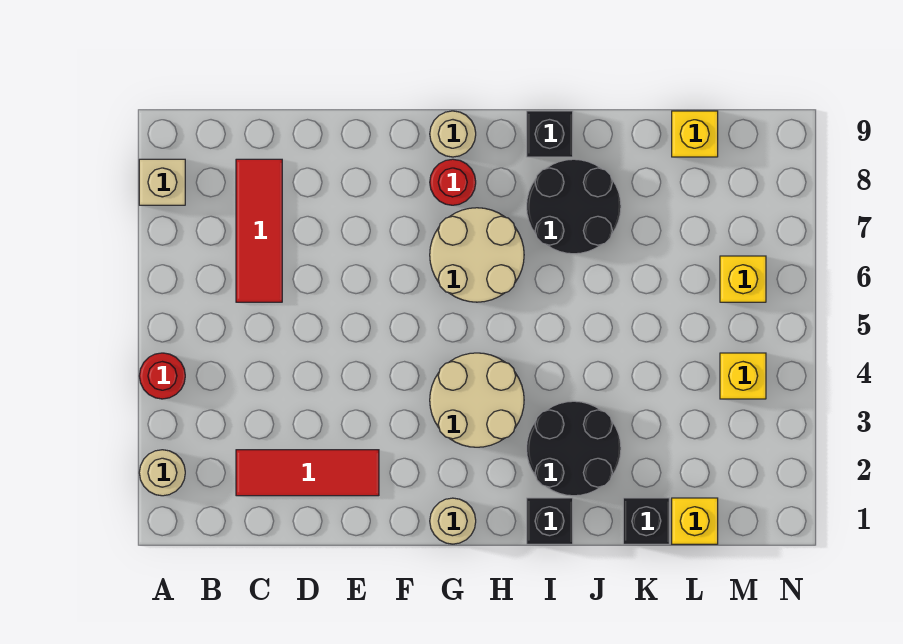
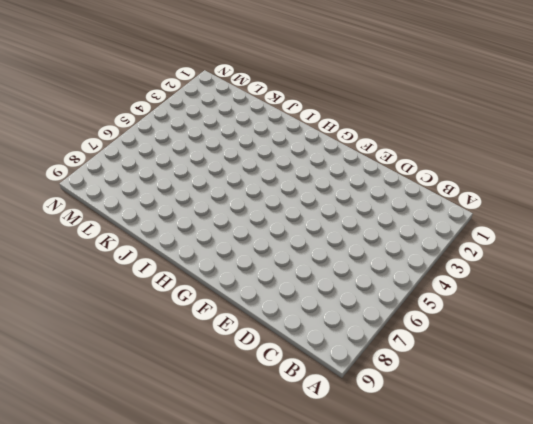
none -> tan round brick A2 level 1
none -> red round brick A4 level 1
none -> tan brick A8 level 1

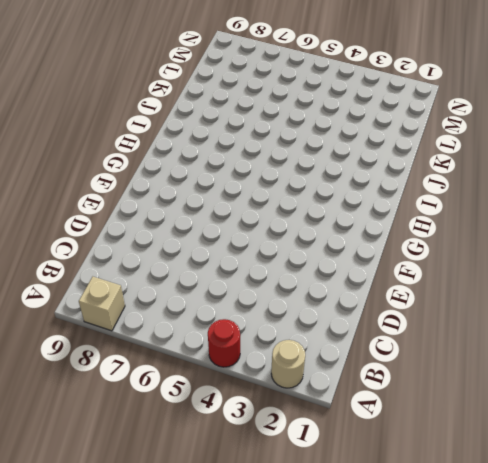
none -> red tile C2:E2 level 1
none -> red tile C6:C8 level 1
none -> tan round brick G1 level 1

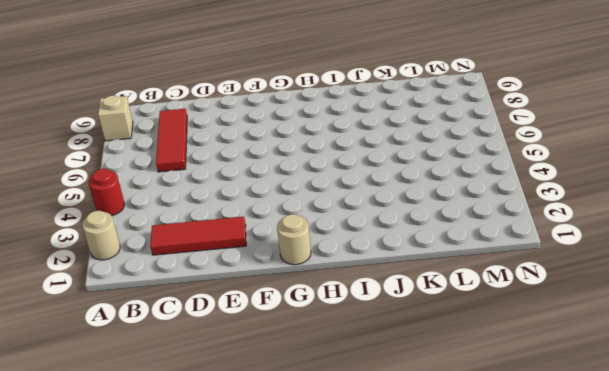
none -> tan round brick G3:H4 level 1
none -> tan round brick G6:H7 level 1
none -> red round brick G8 level 1

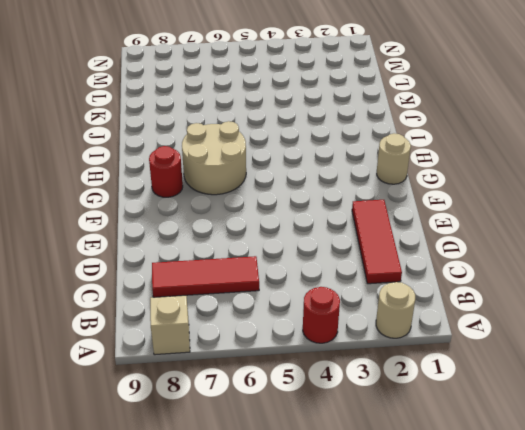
none -> tan round brick G3:H4 level 1
none -> tan round brick G9 level 1
none -> black brick I1 level 1

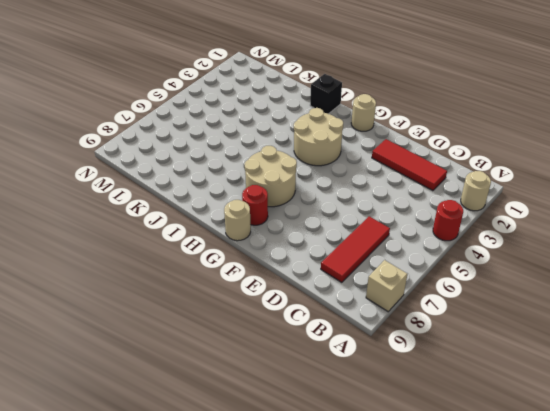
none -> black round brick I2:J3 level 1
none -> black round brick I7:J8 level 1
none -> black brick I9 level 1

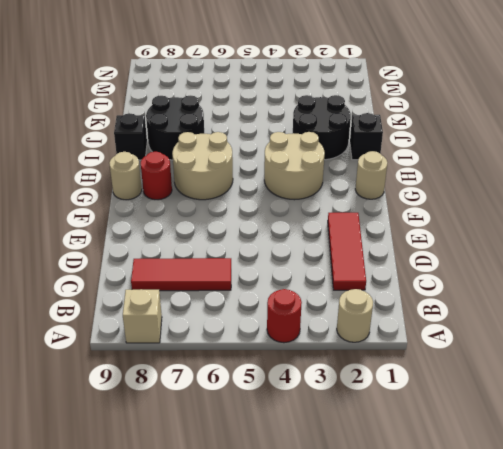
none -> black brick K1 level 1
none -> yellow brick L1 level 1
none -> yellow brick L9 level 1

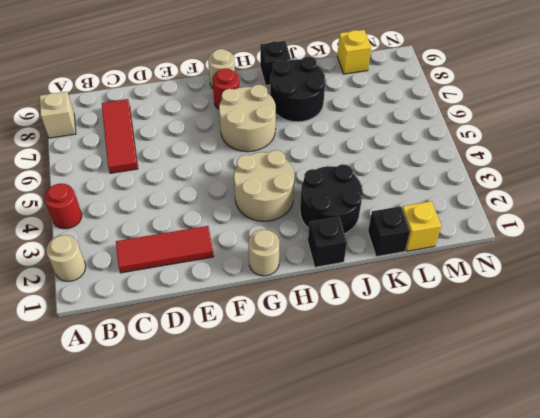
none -> yellow brick M4 level 1
none -> yellow brick M6 level 1

